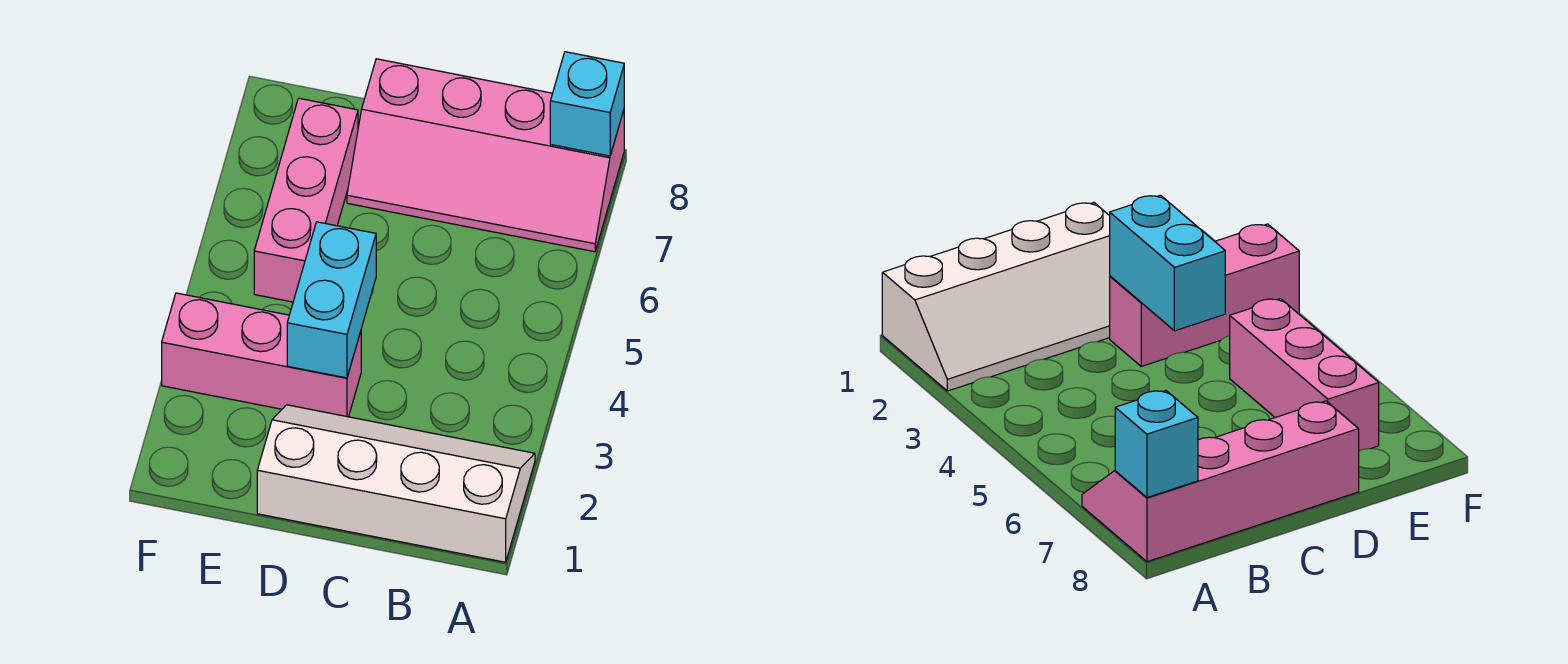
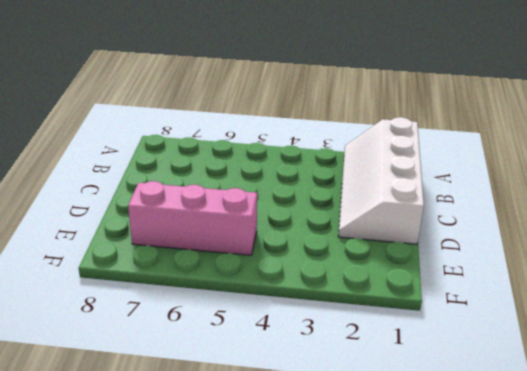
none -> pink slope A7:D8 level 1 top 8
none -> pink brick D3:F3 level 1

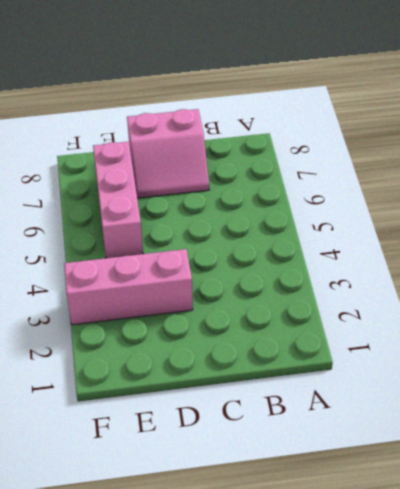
pink slope C7:D8 level 1 top 8 -> pink slope A7:D8 level 1 top 8
none -> white slope A1:D2 level 1 top 1
none -> cyan brick A8 level 2

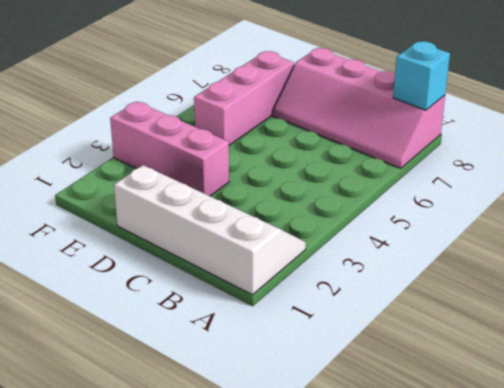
none -> cyan brick D3:D4 level 2

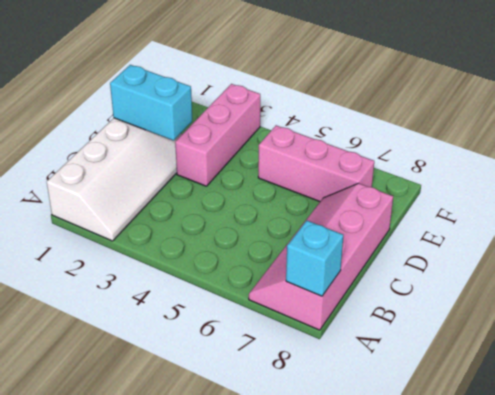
cyan brick D1:D2 level 2 -> cyan brick D3:D4 level 2

